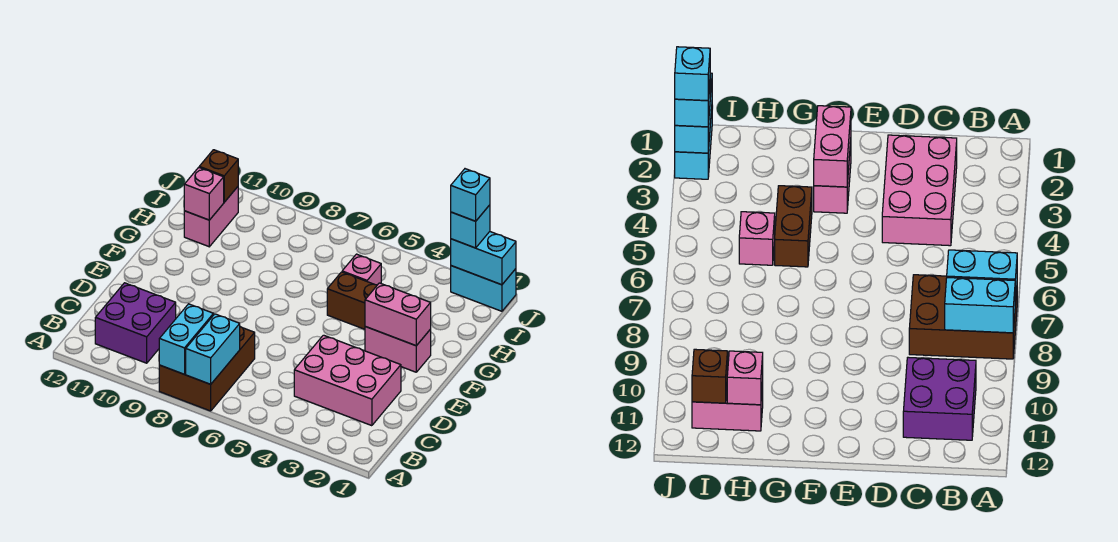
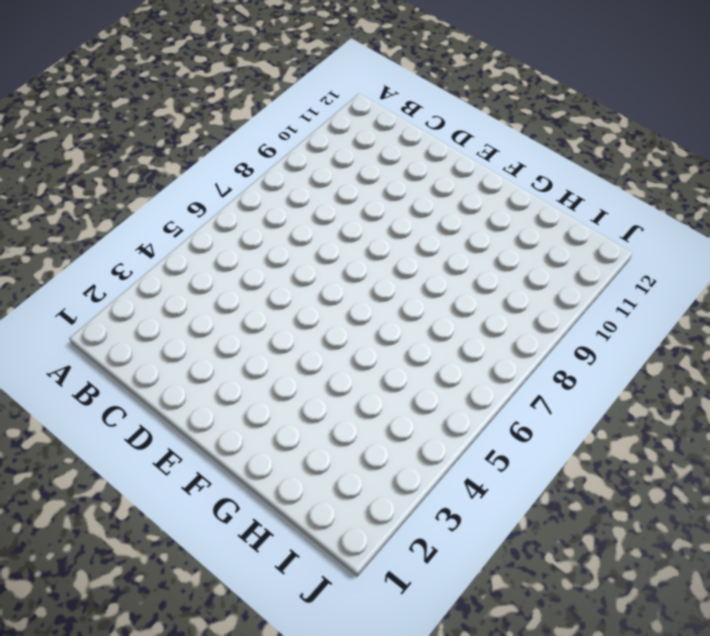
none -> brown brick A7:C8 level 1
none -> purple brick B10:C11 level 1
none -> pink brick C2:D4 level 1

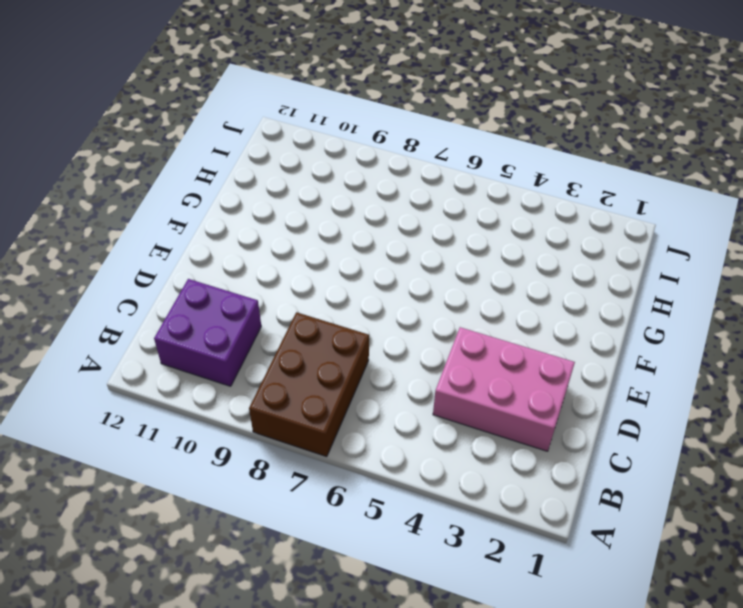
none -> pink brick F2:F3 level 1
none -> brown brick G4:G5 level 1
none -> pink brick H5 level 1

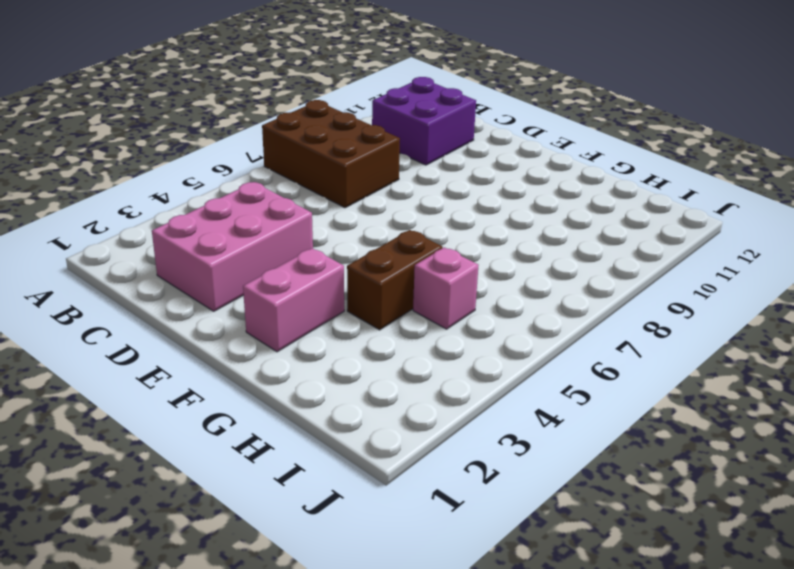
none -> pink brick H11:I11 level 1
none -> cyan brick J1:J2 level 1
none -> cyan brick A7:B7 level 2

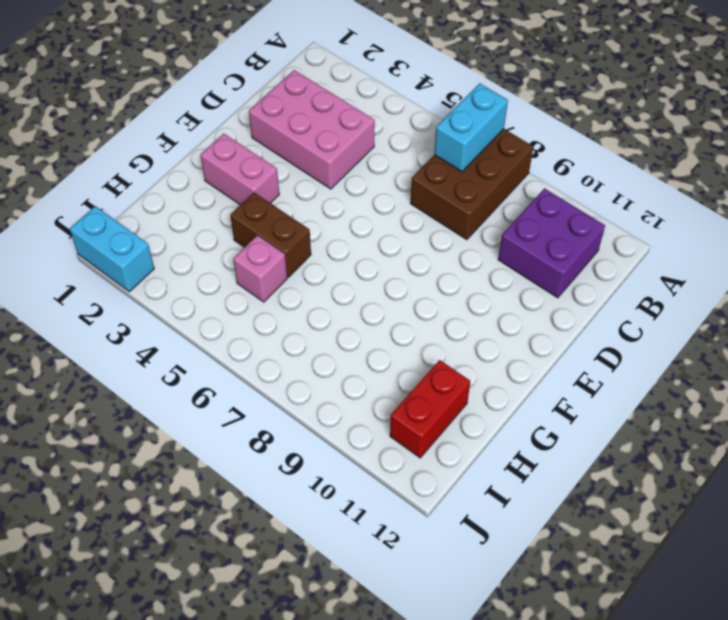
red brick H11:I11 level 1 -> pink brick H11:I11 level 1
none -> cyan brick A8:B8 level 2
none -> pink brick F2:F3 level 2
none -> pink brick H11 level 2

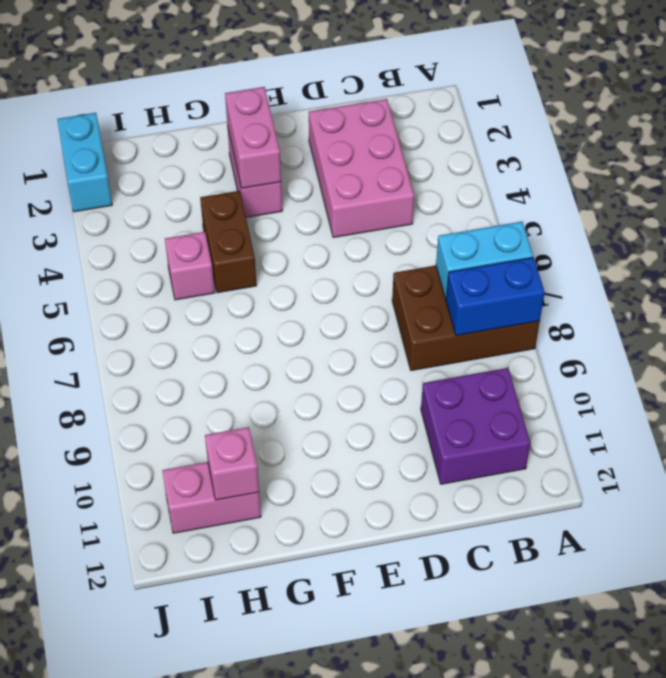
blue brick A8:B8 level 2 -> cyan brick A8:B8 level 2
none -> brown brick I11 level 2
none -> cyan brick J1:J2 level 2
none -> cyan brick J2 level 3

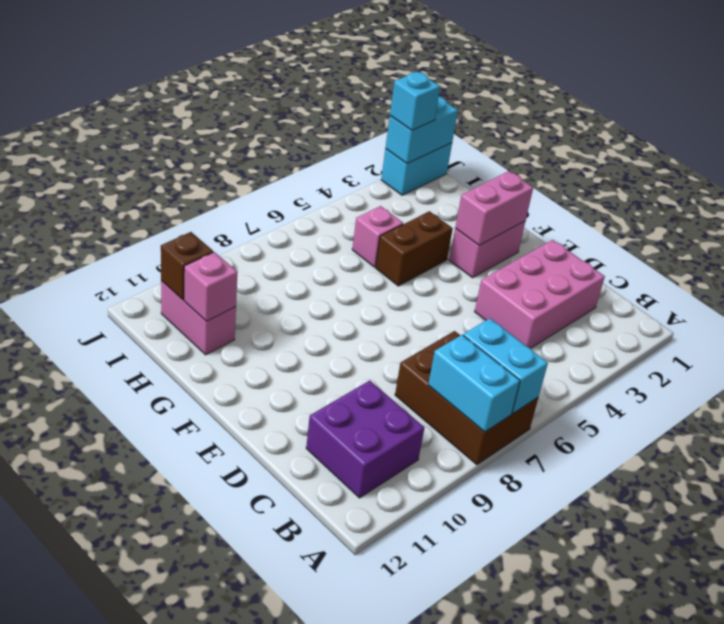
none -> cyan brick J2 level 4

